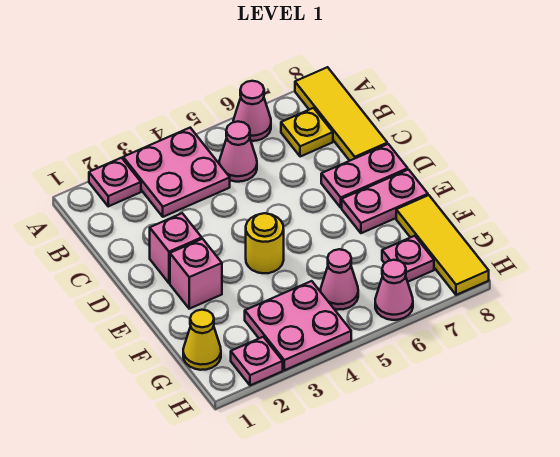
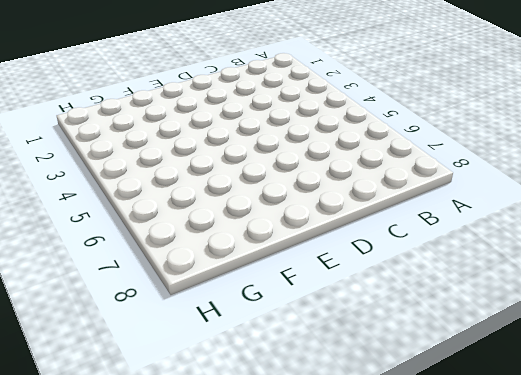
none -> pink plate A2 level 1
none -> pink plate A3:B4 level 1
none -> pink cone A6 level 1

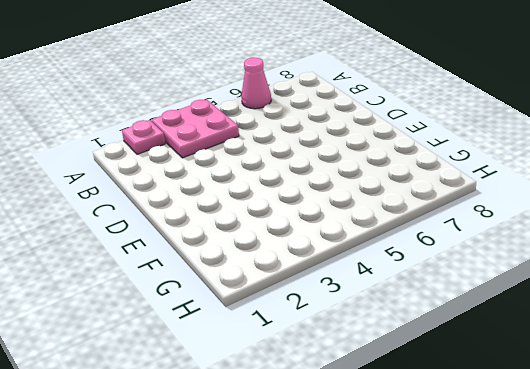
none -> yellow tile A8:C8 level 1
none -> pink cone B5 level 1
none -> yellow plate B7 level 1

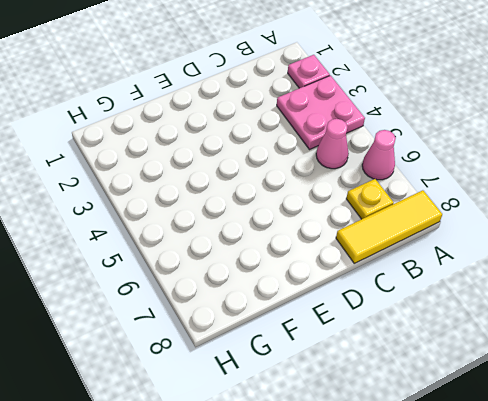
none -> pink brick D2 level 1
none -> pink plate D7:D8 level 1
none -> pink brick E2 level 1

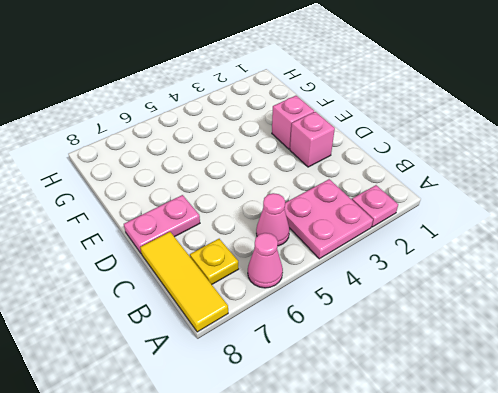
none -> yellow round brick E4 level 1
none -> pink plate E7:E8 level 1
none -> yellow tile F8:H8 level 1

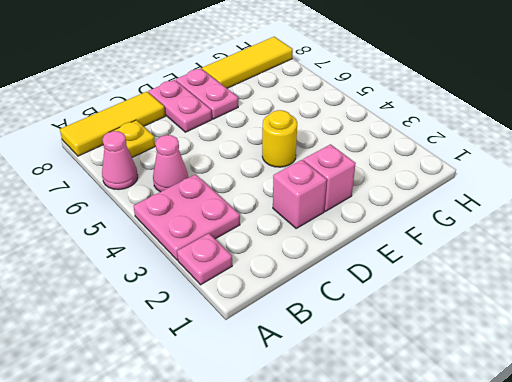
none -> yellow cone G1 level 1
none -> pink plate G3:H4 level 1
none -> pink cone G5 level 1

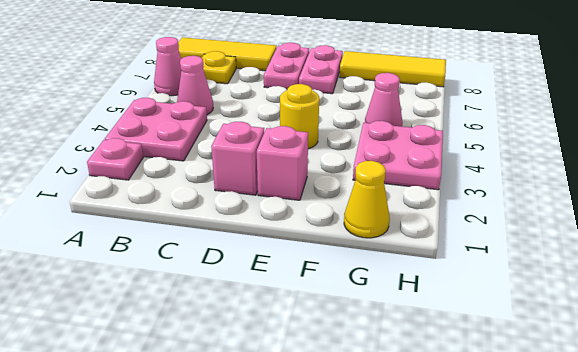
none -> pink plate G7 level 1
none -> pink plate H2 level 1
none -> pink cone H6 level 1

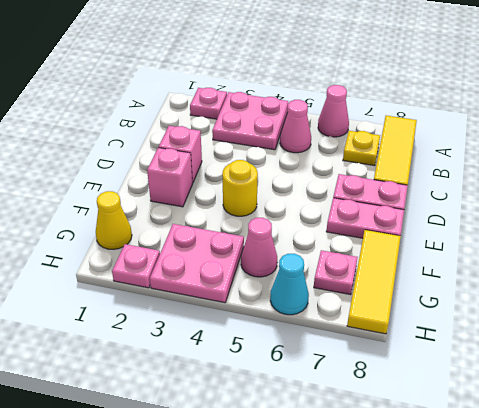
cyan cone H6 level 1 -> pink cone H6 level 1

